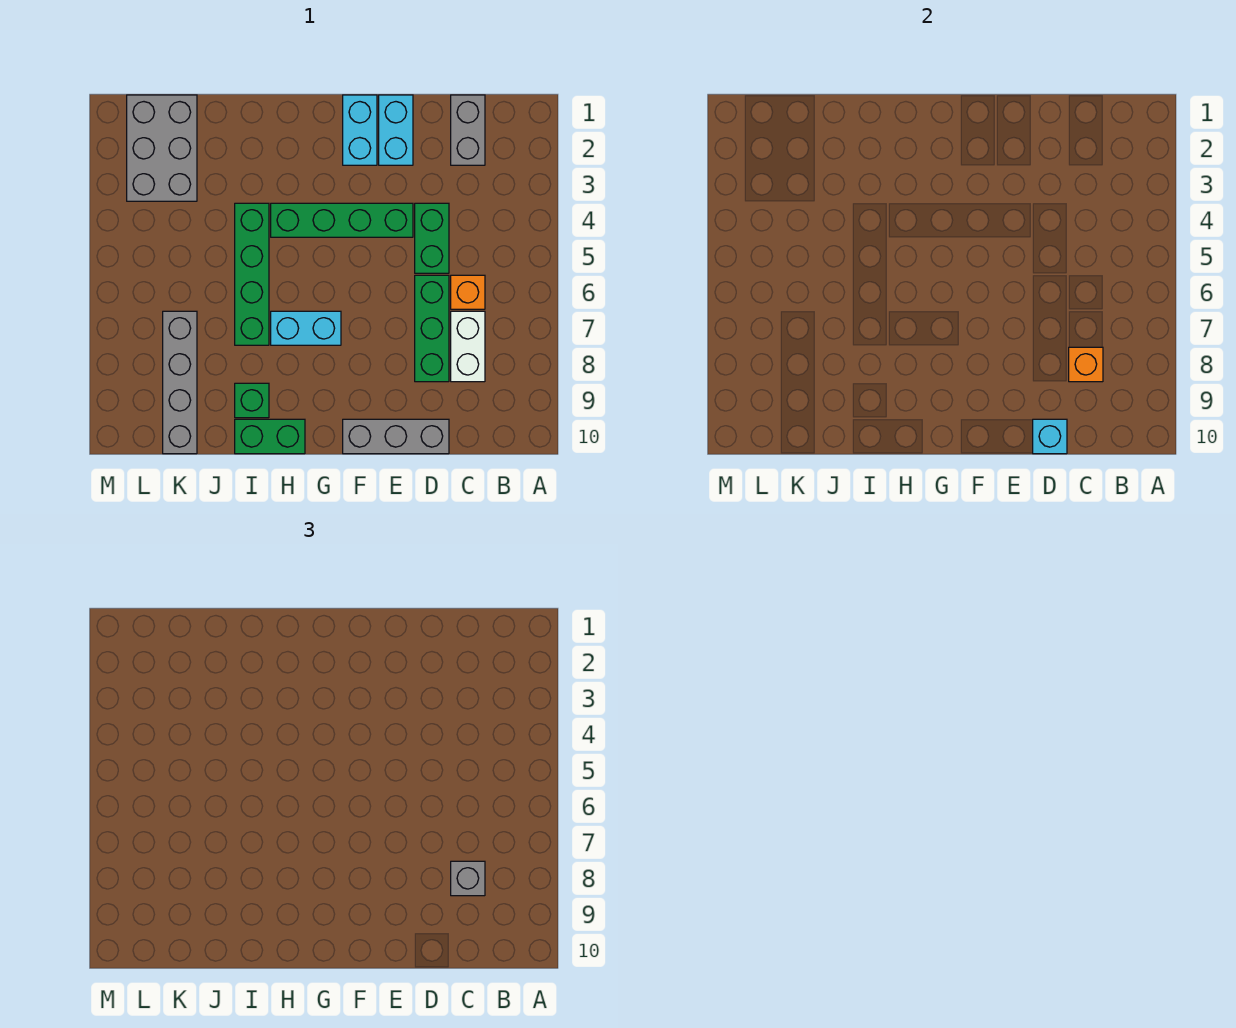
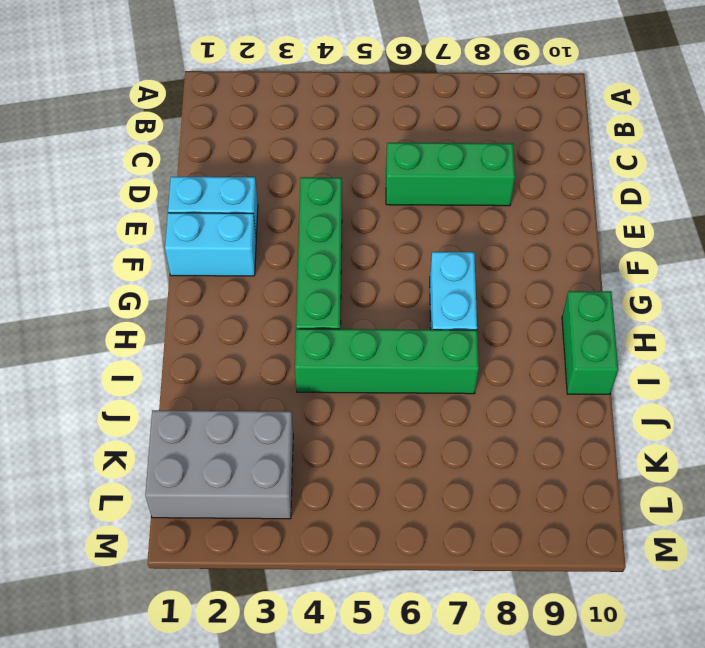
none -> grey brick C1:C2 level 1
none -> orange brick C6 level 1
none -> white brick C7:C8 level 1

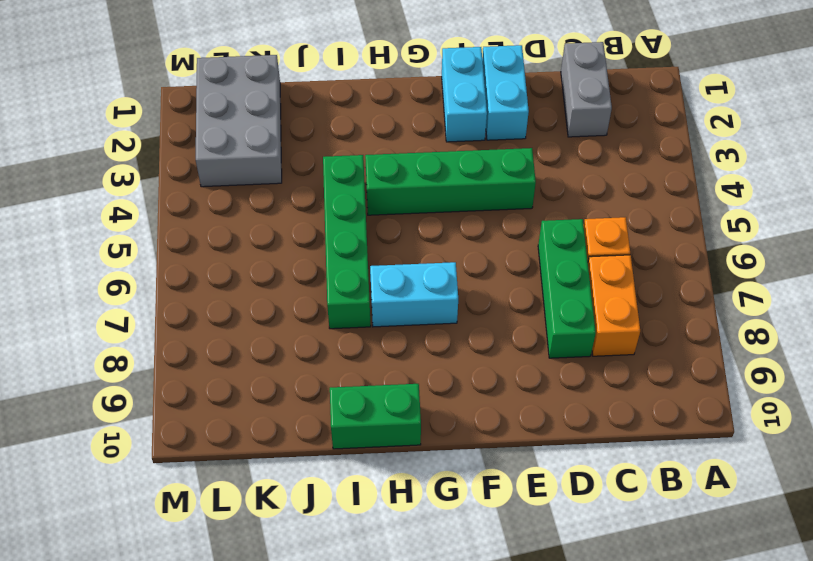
orange brick C7:C8 level 1 -> white brick C7:C8 level 1
none -> green brick D4:D5 level 1
none -> grey brick D10:F10 level 1
none -> green brick I9 level 1

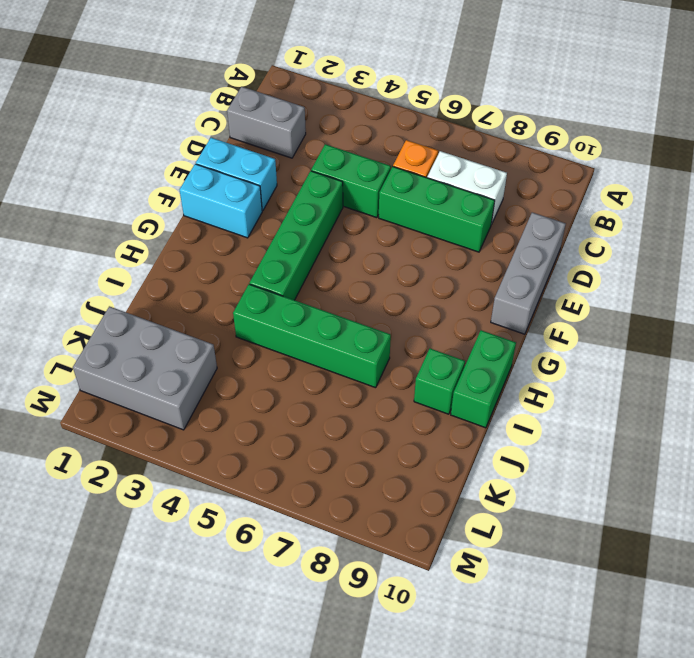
none -> cyan brick G7:H7 level 1
none -> grey brick K7:K10 level 1
none -> orange brick C8 level 2

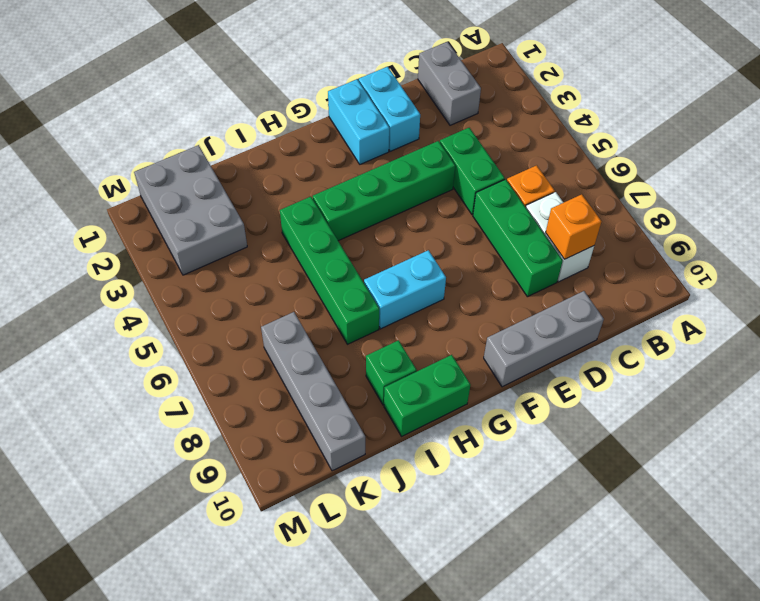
none -> cyan brick D10 level 2
none -> grey brick C8 level 3

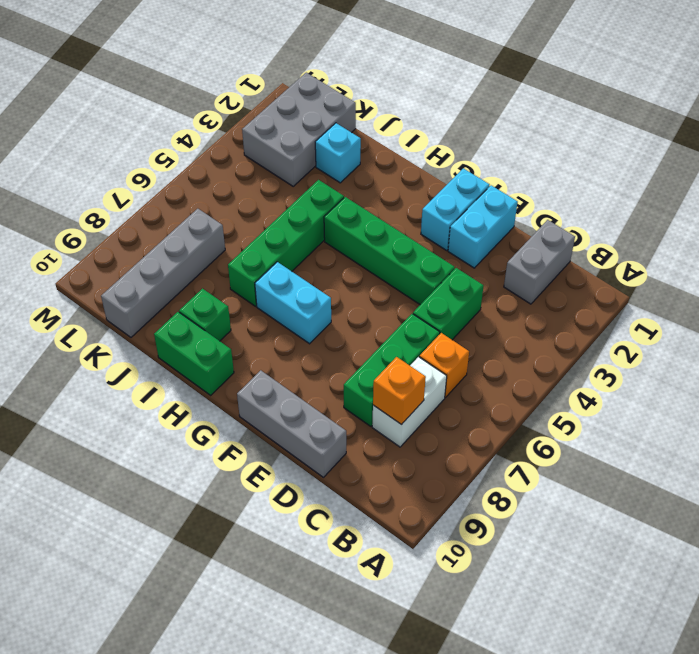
cyan brick J2 level 1 -> cyan brick D10 level 2
none -> grey brick C8 level 3

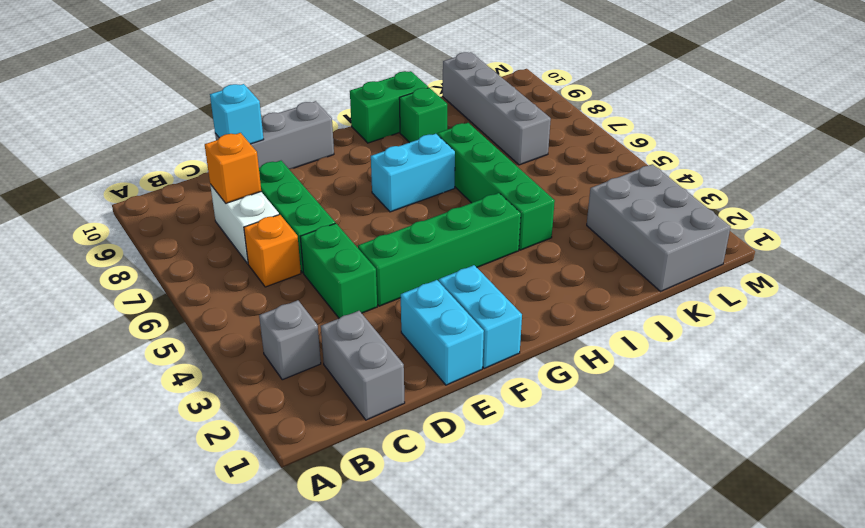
grey brick B3 level 1 -> grey brick C8 level 3

